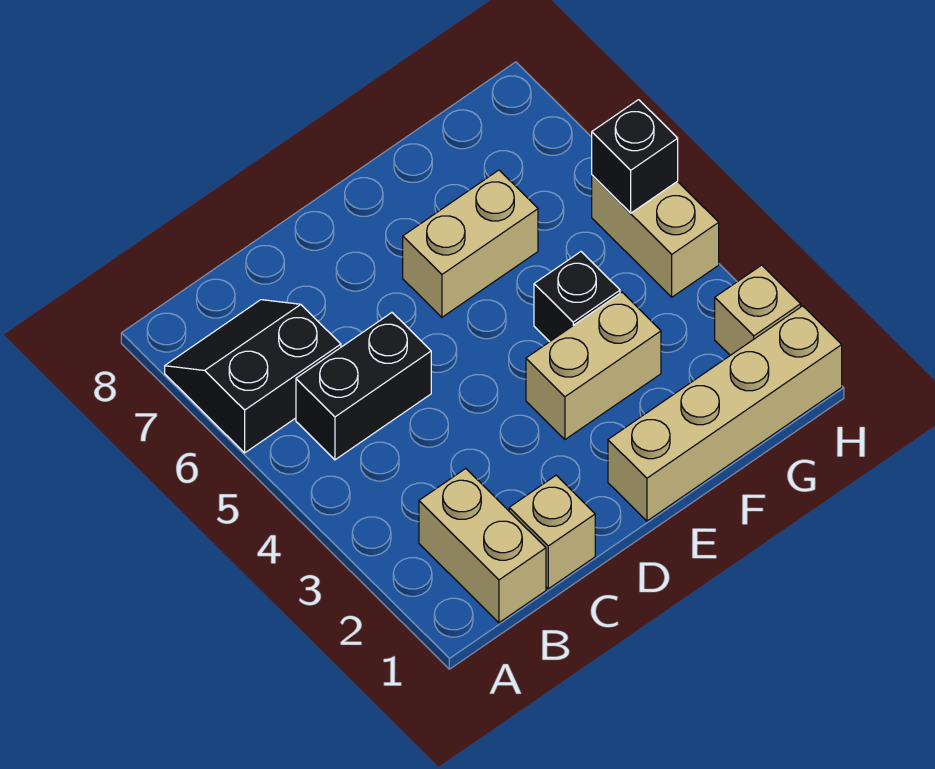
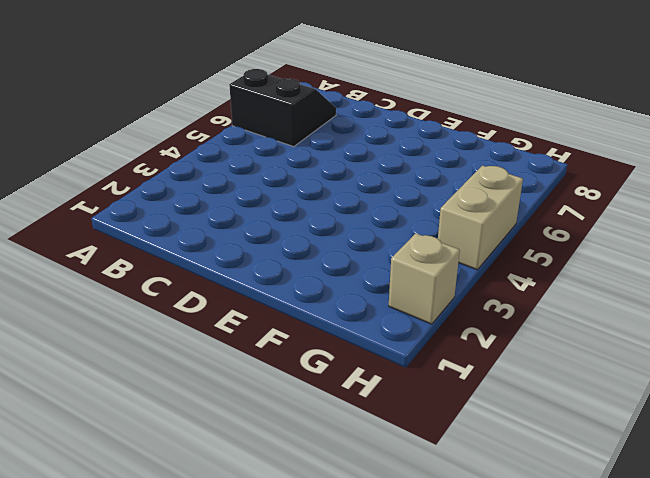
none -> tan brick B1:B2 level 1
none -> black brick B5:C5 level 1

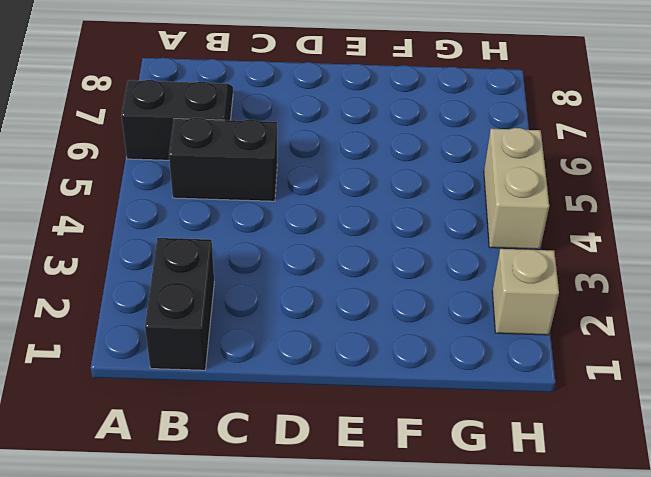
black brick B1:B2 level 1 -> tan brick B1:B2 level 1
none -> tan brick C1 level 1
none -> tan brick E1:H1 level 1

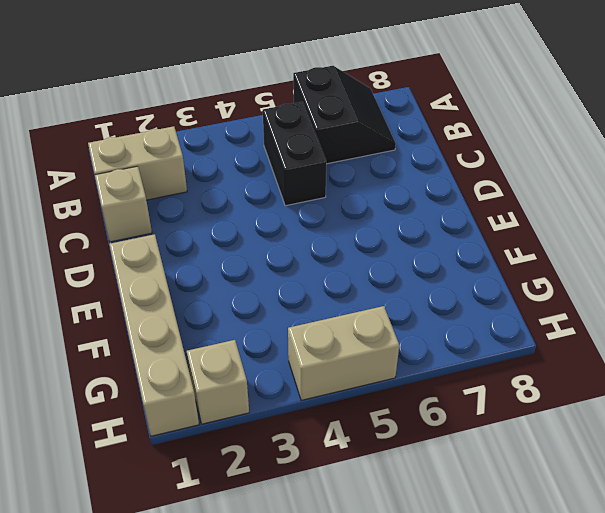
none -> tan brick E3:F3 level 1
none -> tan brick E6:F6 level 1

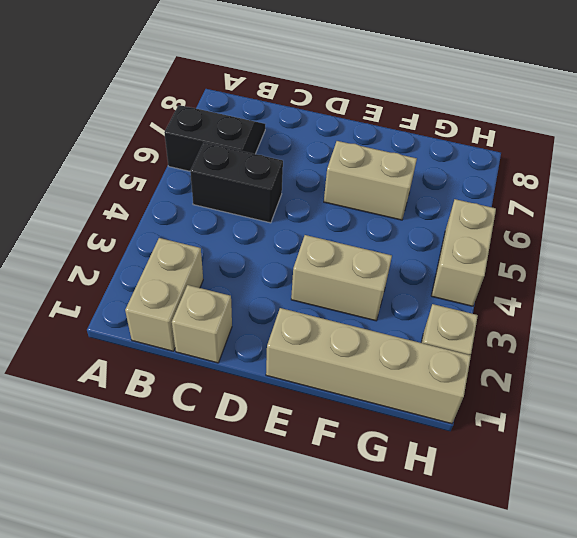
none -> black brick F4 level 1
none -> black brick H5 level 2

